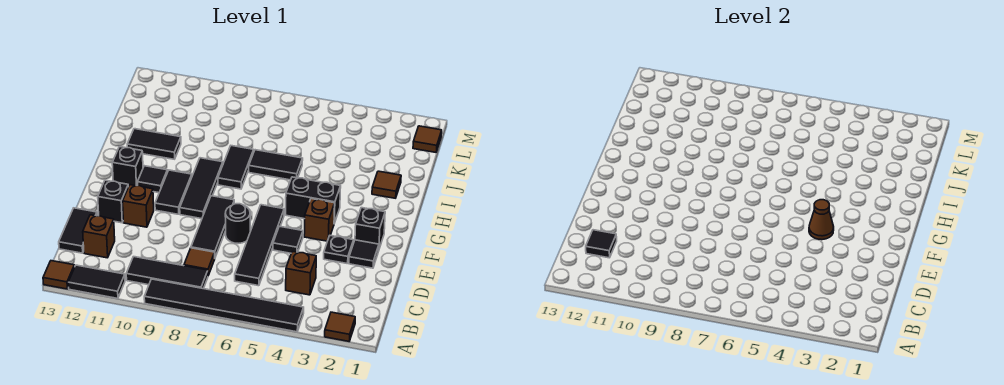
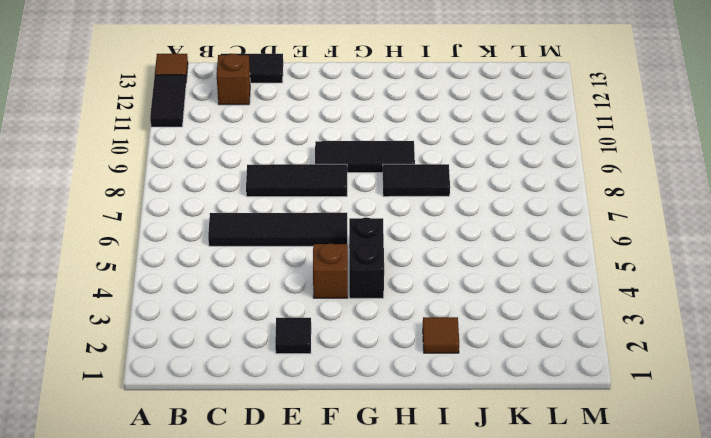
none -> brown tile A2 level 1
none -> black tile A4:A9 level 1
none -> black tile B8:B10 level 1
none -> brown brick C4 level 1

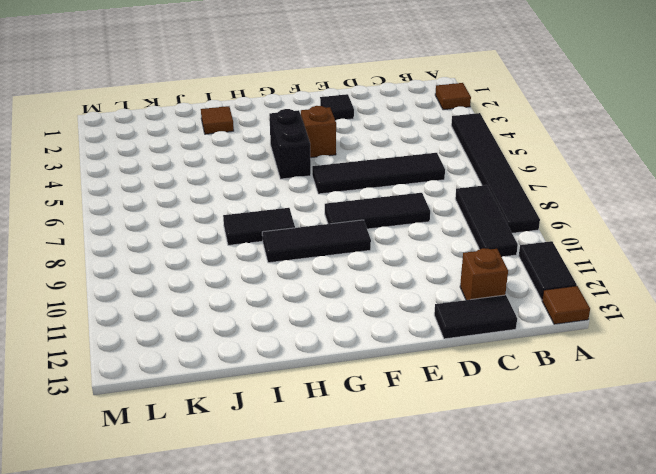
none -> brown brick C4 level 1
none -> brown tile C8 level 1
none -> black plate E3 level 1
none -> black tile E5 level 1

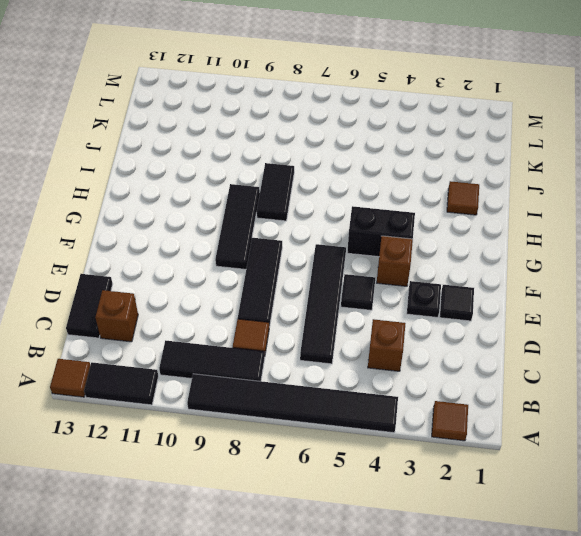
none -> black round brick E7 level 1
none -> brown brick E11 level 1
none -> black brick E12 level 1
none -> black brick F2 level 1

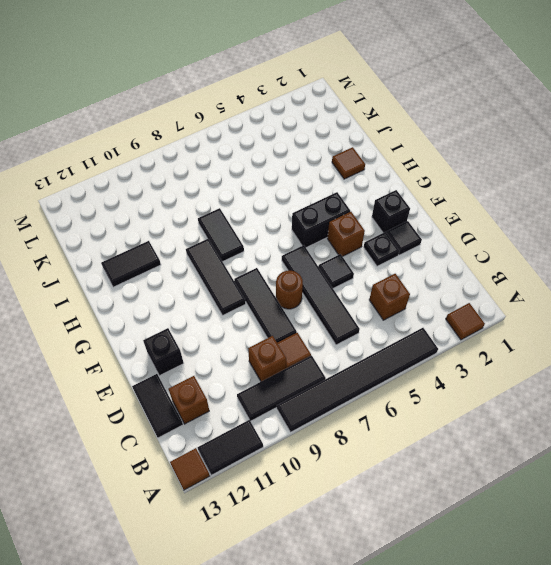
brown brick C9 level 1 -> brown brick E11 level 1
brown round brick E7 level 1 -> black round brick E7 level 1
none -> black tile F10:G10 level 1
none -> black tile G11 level 1
none -> black brick G12 level 1
none -> black tile I6:I7 level 1

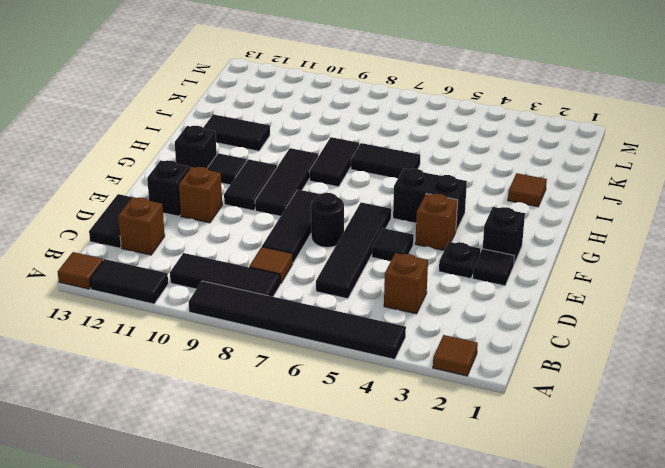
none -> brown tile L1 level 1
none -> black tile C12 level 2
none -> brown cone F4 level 2

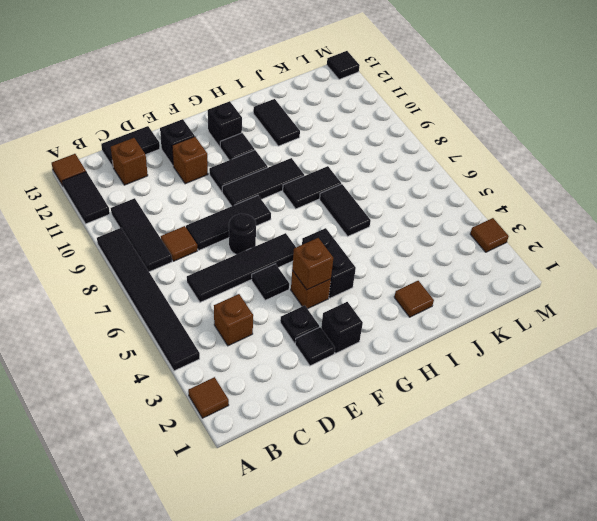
brown brick F4 level 2 -> brown cone F4 level 2
brown tile M3 level 1 -> brown tile L1 level 1
black tile M13 level 1 -> black tile C12 level 2

